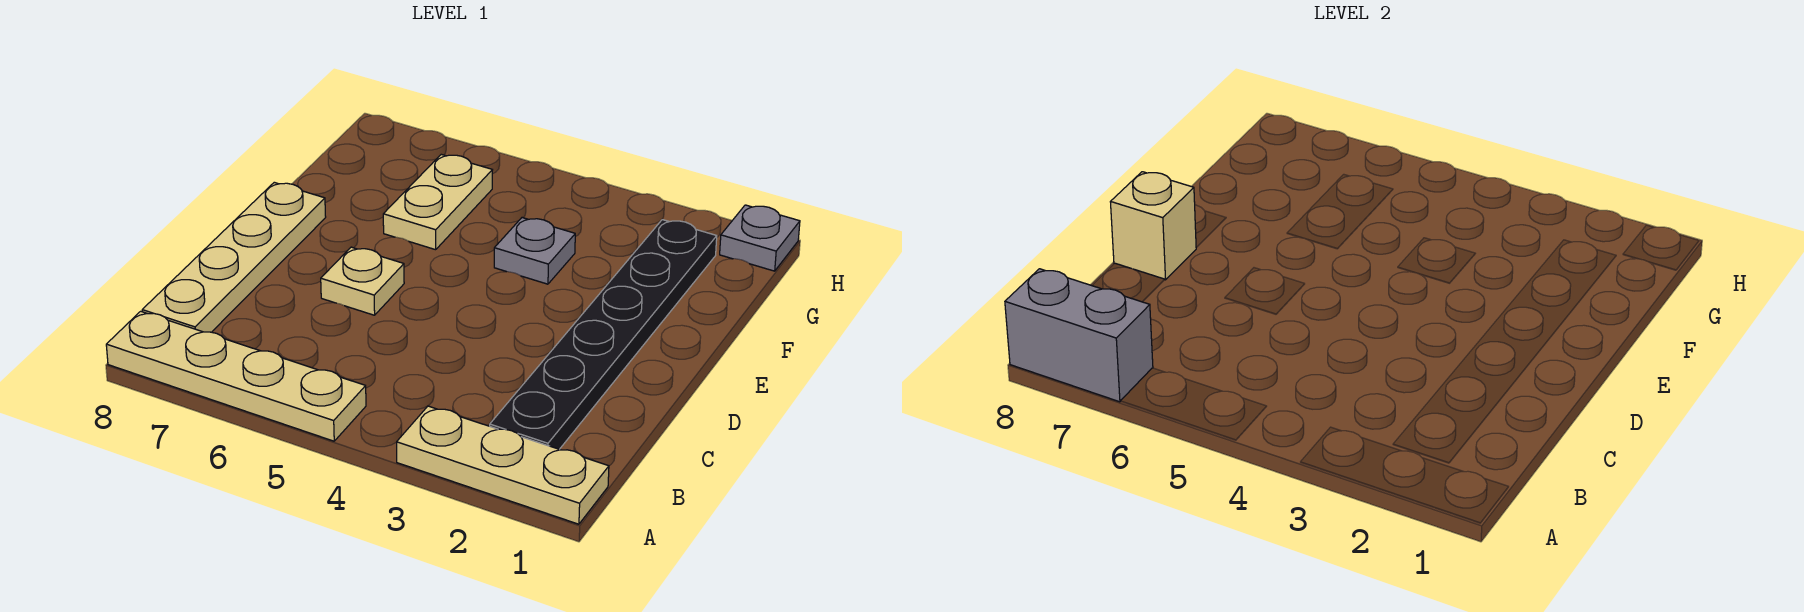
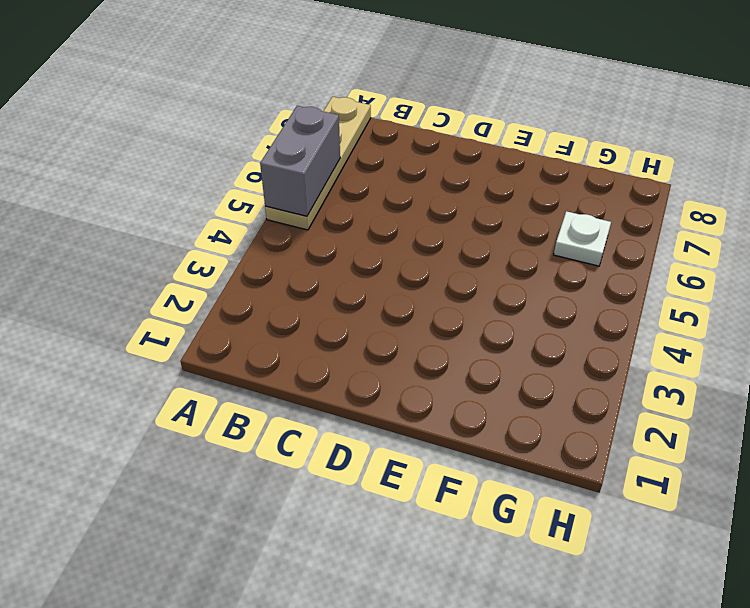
grey brick A5:A6 level 2 -> grey brick A7:A8 level 2
white plate G6 level 1 -> tan plate F6:G6 level 1
none -> tan plate A1:A3 level 1
none -> black plate B2:G2 level 1

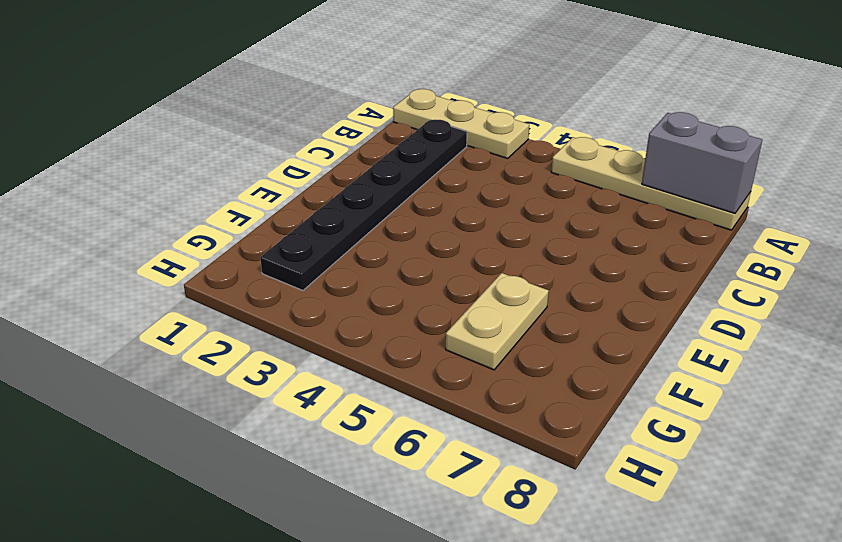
none -> tan plate B8:E8 level 1
none -> tan plate D6 level 1

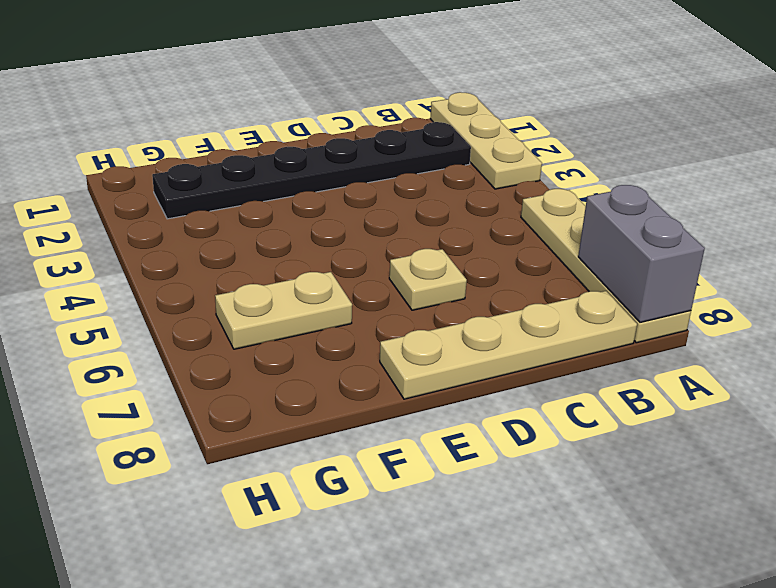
none -> grey plate F4 level 1
none -> grey plate H1 level 1

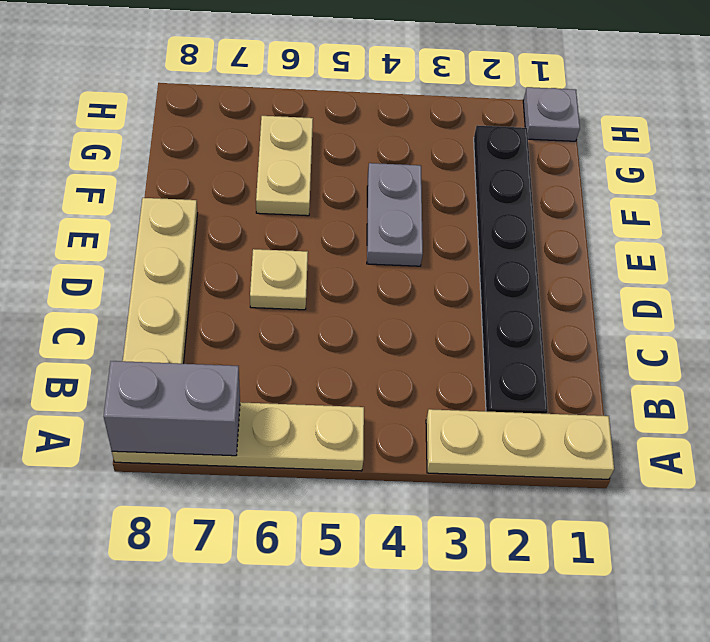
grey plate E4:F4 level 1 -> grey plate F4 level 1
none -> tan brick D8 level 2

